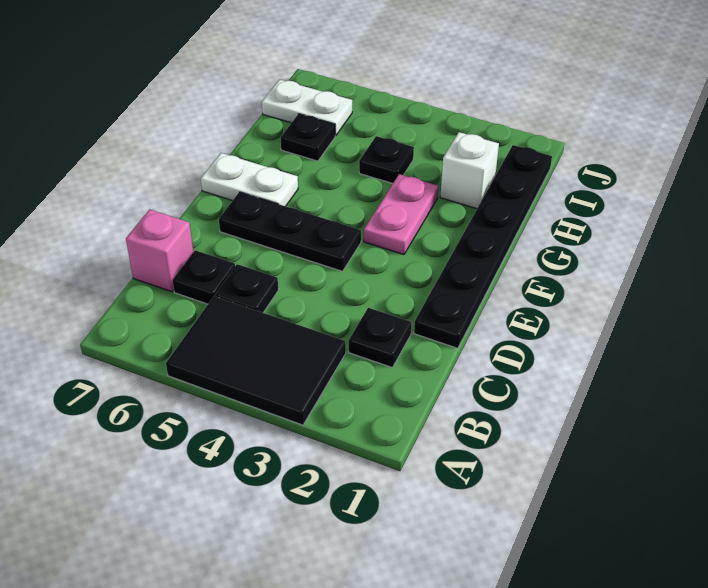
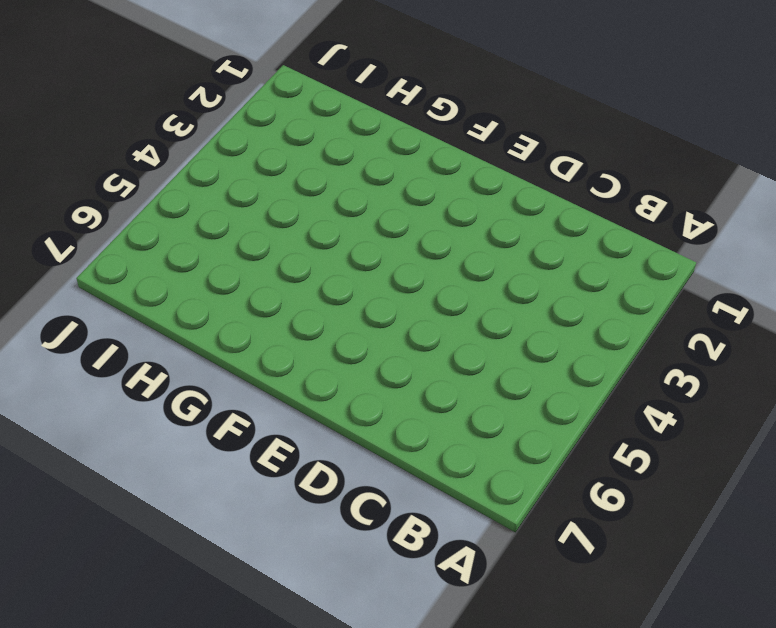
none -> black tile A3:B5 level 1
none -> black plate C2 level 1
none -> black plate C5 level 1

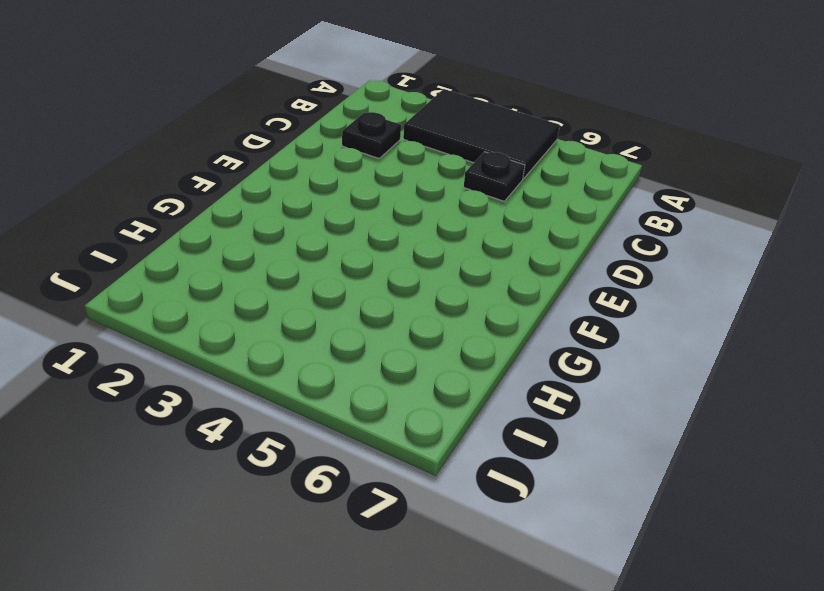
none -> black plate C6 level 1
none -> pink brick C7 level 1
none -> black plate D1:I1 level 1

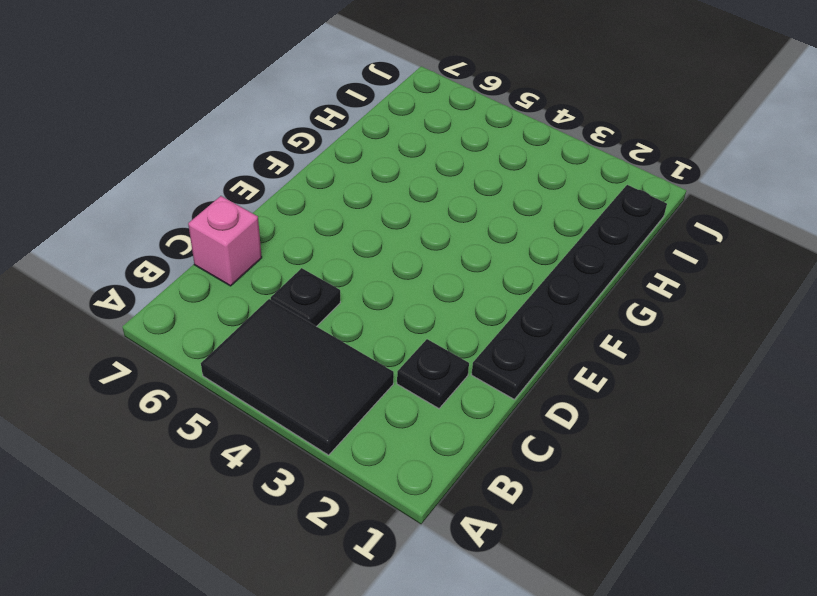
none -> black plate C6 level 1
none -> black plate E4:E6 level 1
none -> pink plate F3:G3 level 1

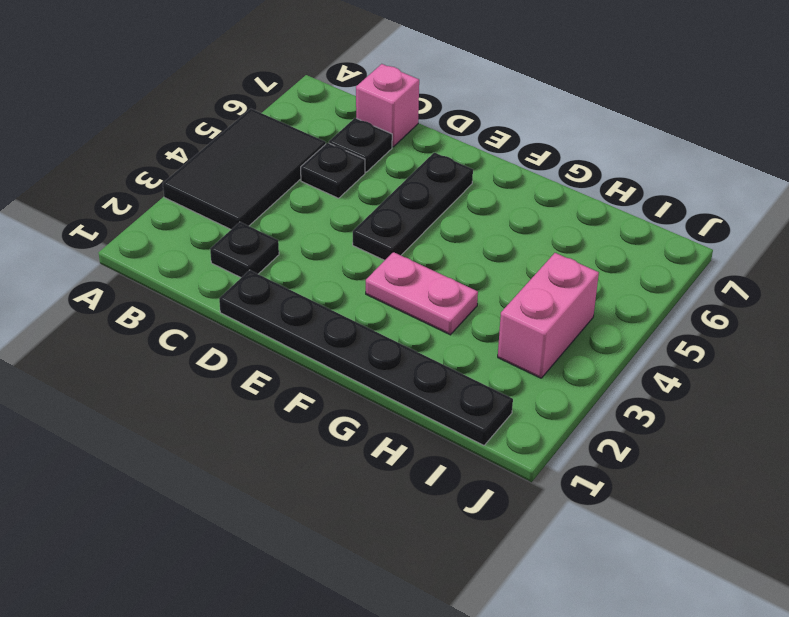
pink brick I3:I4 level 1 -> none
none -> white plate F6:F7 level 1
none -> white brick H2 level 1
none -> black plate H4 level 1

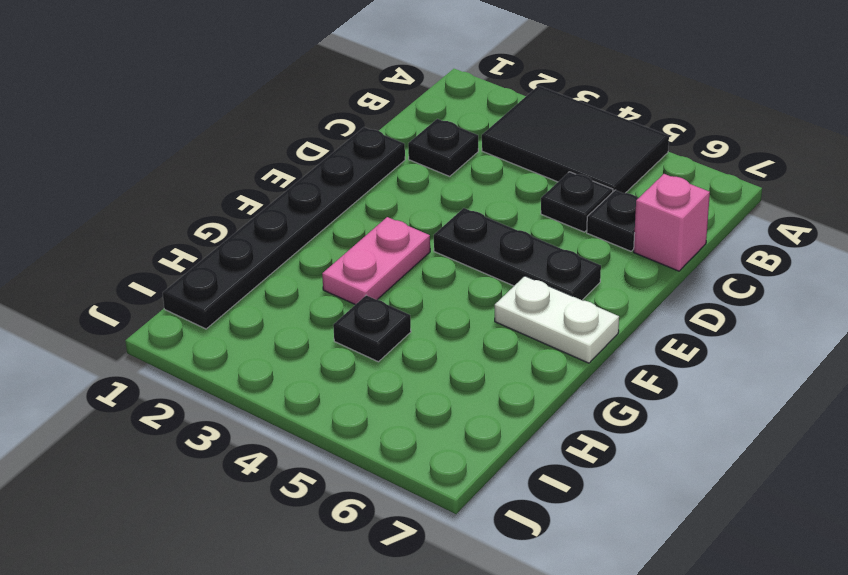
none -> white brick H2 level 1
none -> black plate H6 level 1
none -> white plate I6:I7 level 1

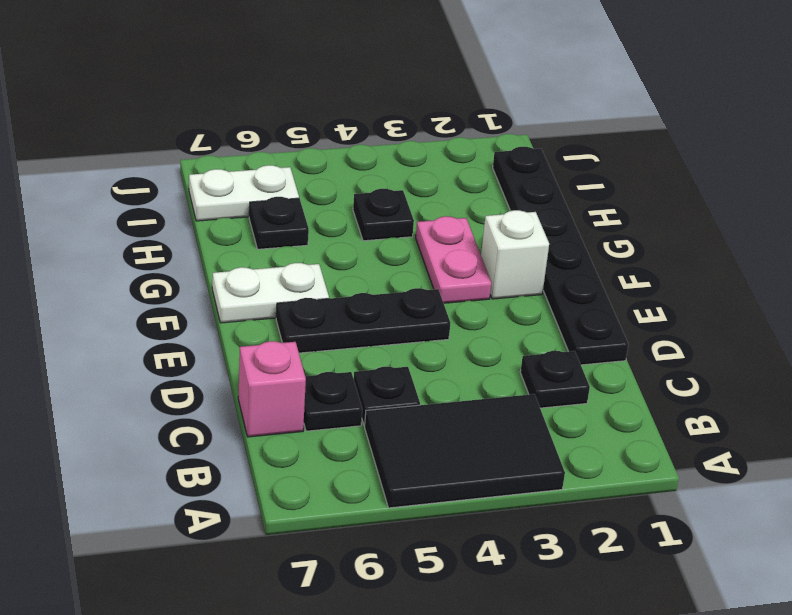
white brick F2 level 1 -> white brick H2 level 1

